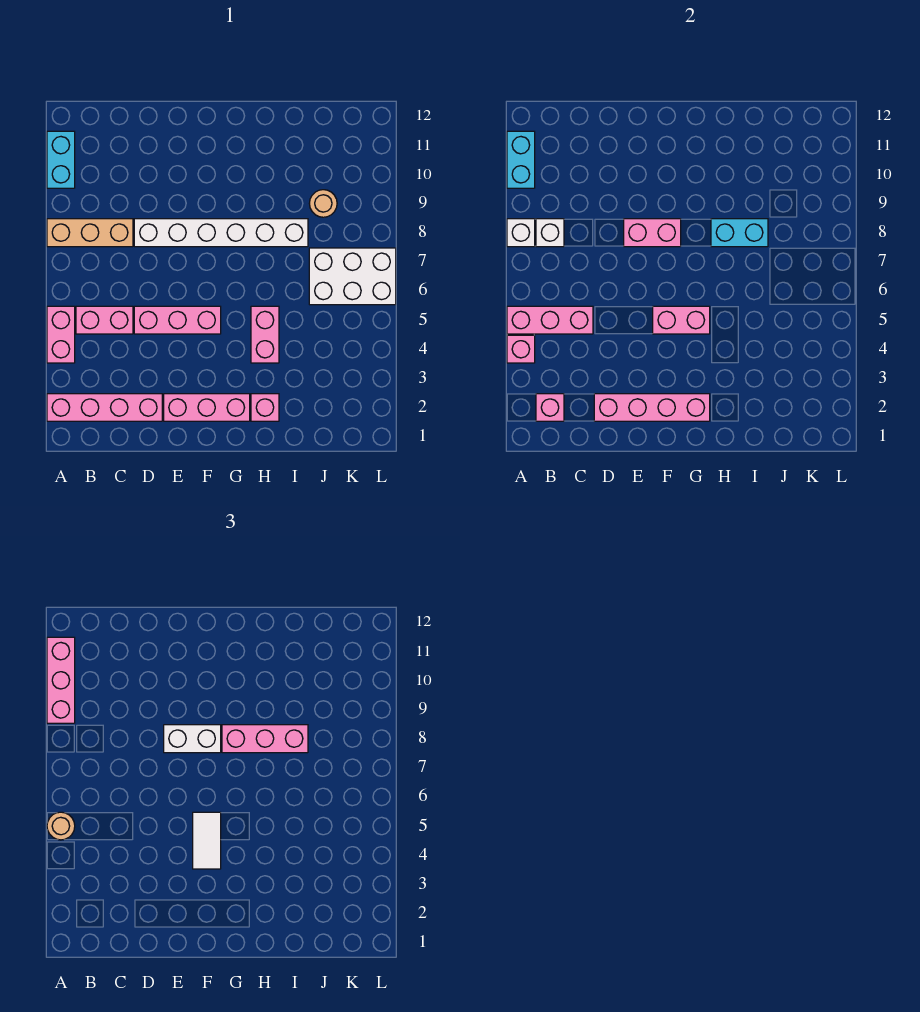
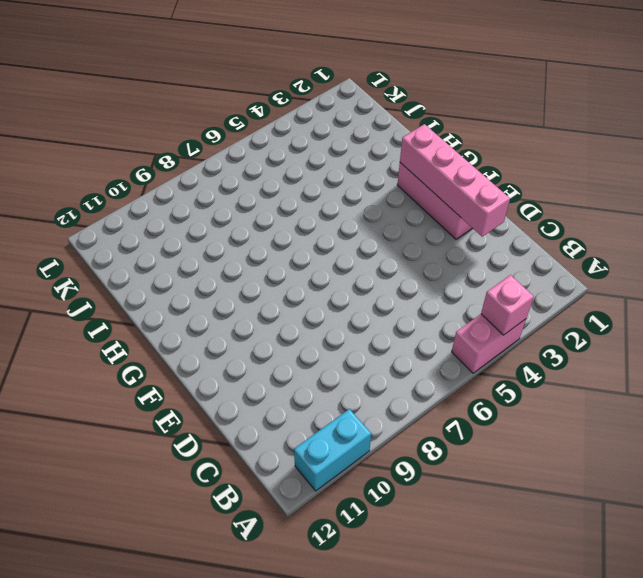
none -> pink brick A2:D2 level 1
none -> tan brick A8:C8 level 1
none -> pink brick B5:C5 level 1

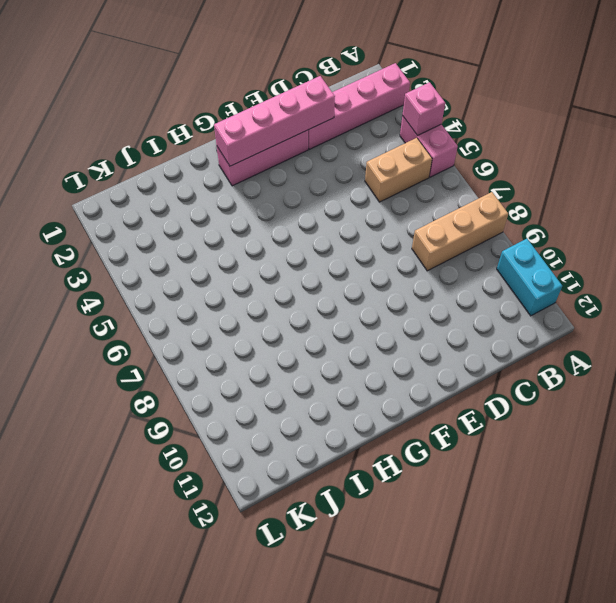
tan brick B5:C5 level 1 -> pink brick B5:C5 level 1
none -> pink brick D5:F5 level 1
none -> white brick D8:I8 level 1
none -> pink brick H2 level 1

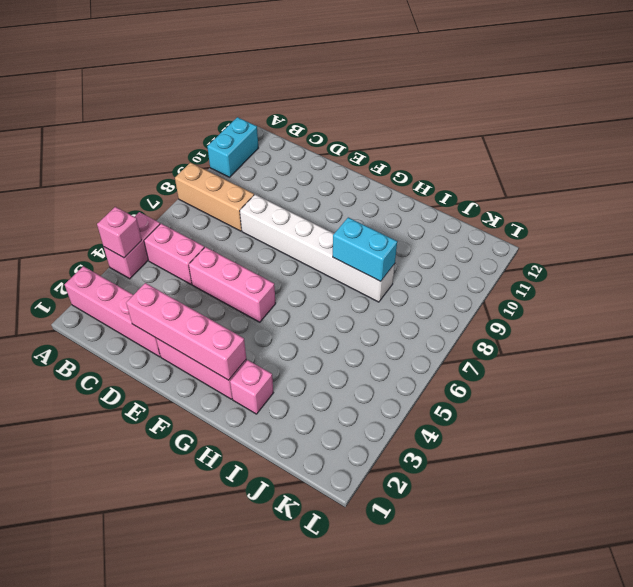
none -> pink brick H4:H5 level 1
none -> white brick J6:L7 level 1
none -> tan round brick J9 level 1

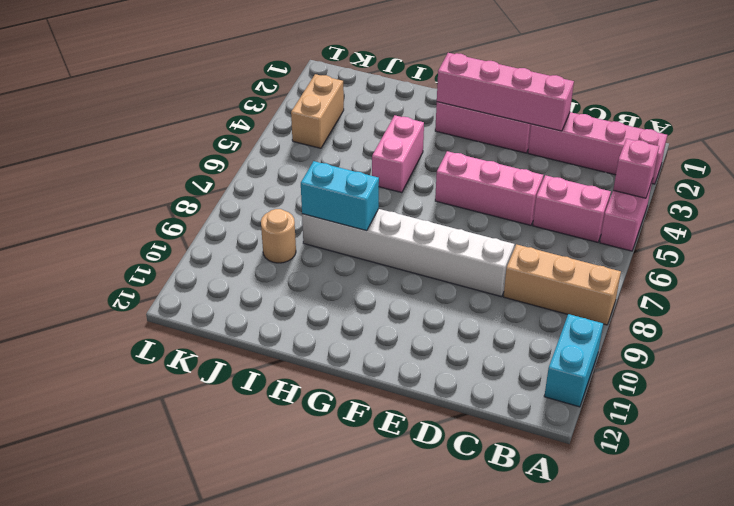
tan brick K3:K4 level 1 -> none
none -> pink brick H2 level 1
none -> white brick J6:L7 level 1
none -> pink brick A5:C5 level 2

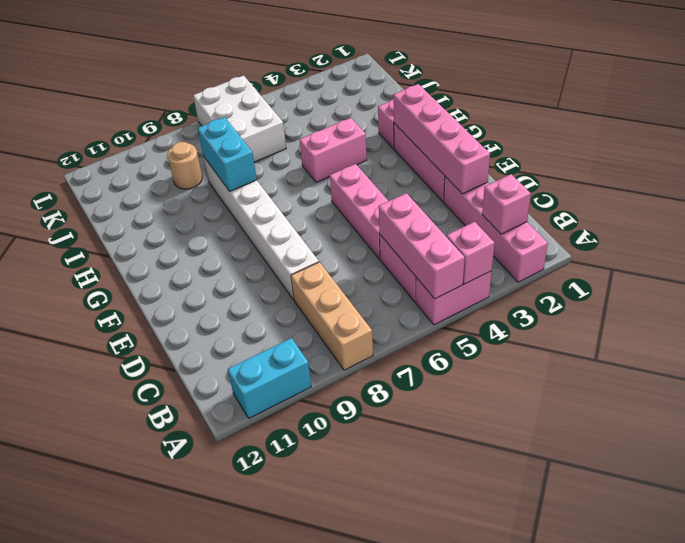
none -> white brick A8 level 2
none -> cyan brick A10:A11 level 2
none -> white brick B8 level 2

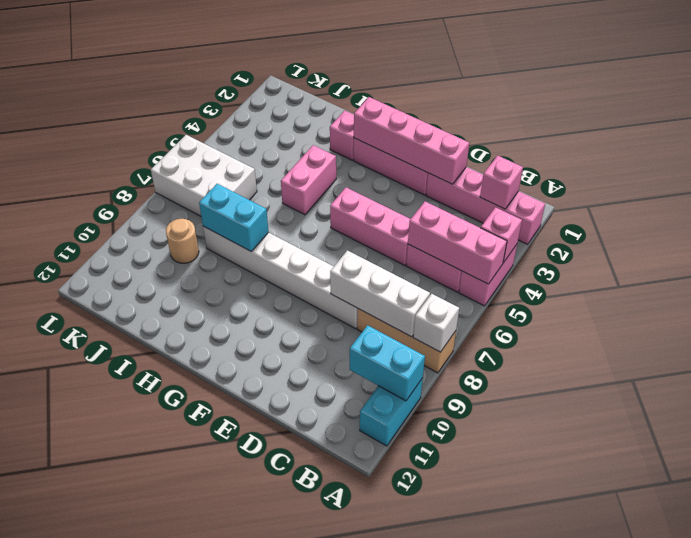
cyan brick A10:B10 level 2 -> cyan brick A10:A11 level 2
white brick B8:D8 level 2 -> white brick B8 level 2
none -> pink brick E8:F8 level 2
none -> pink brick F5:G5 level 2
none -> tan round brick A5 level 3

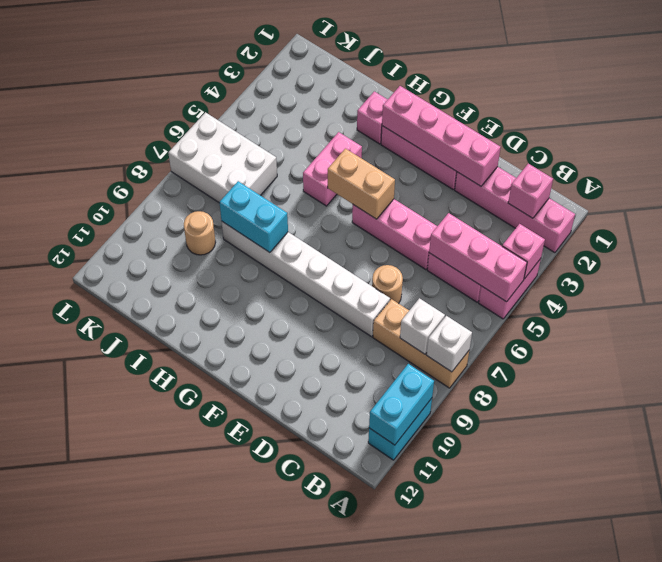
tan round brick D7 level 1 -> tan round brick A5 level 3
tan brick F5:G5 level 2 -> pink brick F5:G5 level 2
none -> pink brick E8:F8 level 2
none -> pink brick A9:A11 level 3
none -> white brick E8:F8 level 3

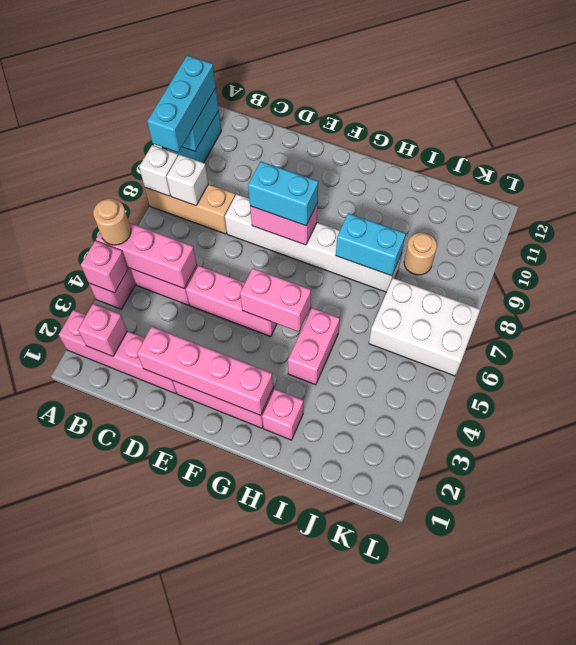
cyan brick A9:A11 level 3 -> pink brick A9:A11 level 3
cyan brick E8:F8 level 3 -> white brick E8:F8 level 3
none -> white tile F4:F5 level 3
none -> pink brick G8:I8 level 3

